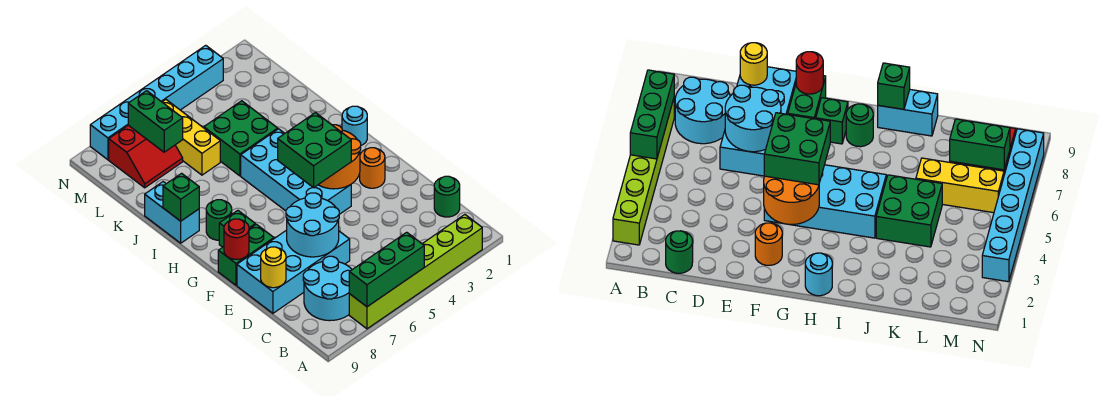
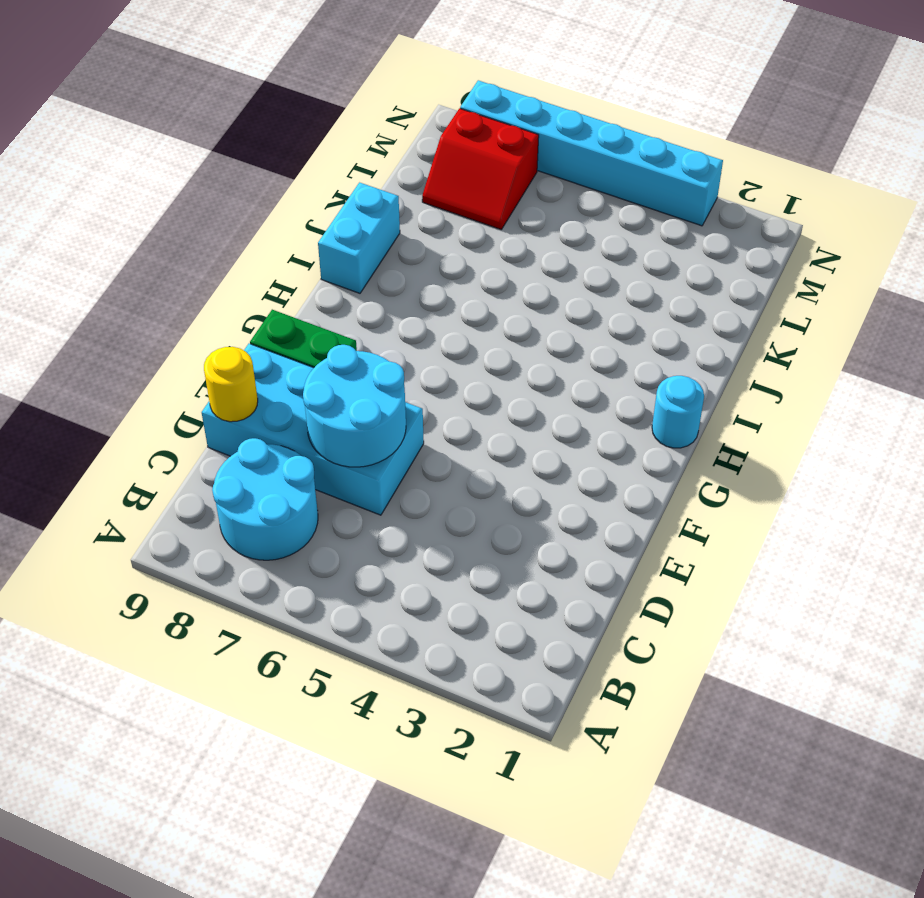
none -> lime brick A2:A7 level 1
none -> green round brick C1 level 1
none -> orange round brick F2 level 1

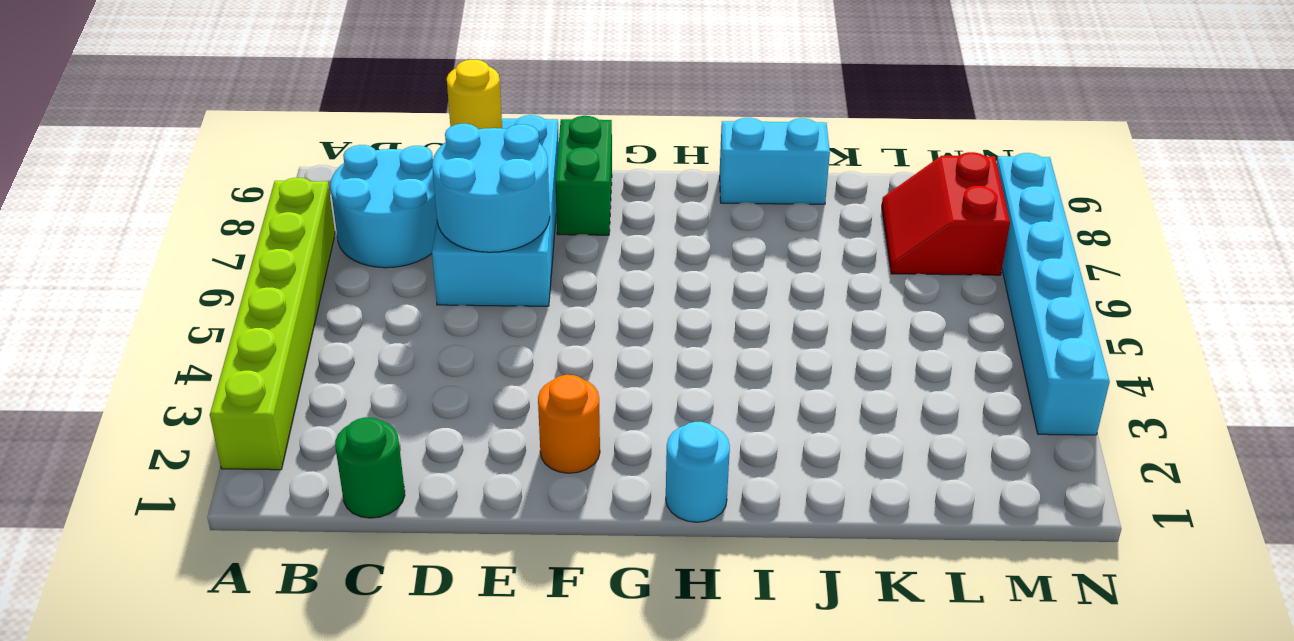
none -> cyan brick F4:I5 level 1
none -> green brick G8 level 1
none -> green round brick H8 level 1

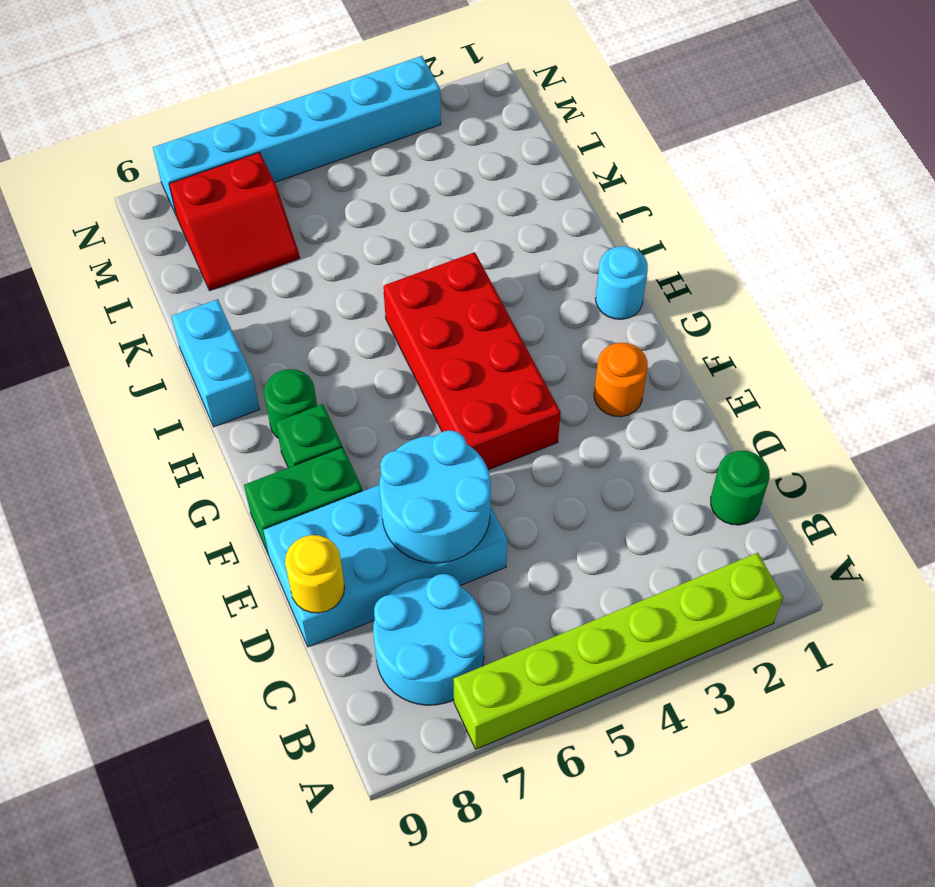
red brick F4:I5 level 1 -> cyan brick F4:I5 level 1
none -> green brick J4:K5 level 1
none -> yellow brick K6:M6 level 1
none -> green brick A5:A7 level 2

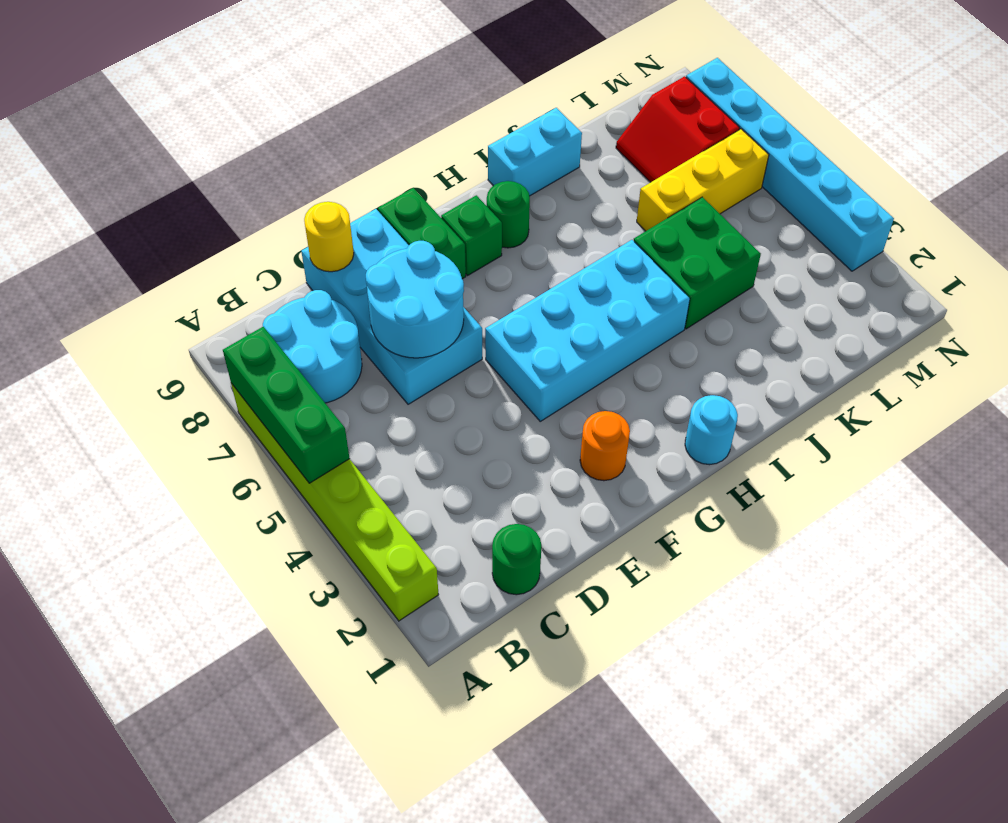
none -> orange round brick F3:G4 level 2
none -> red round brick F9 level 2
none -> green brick I9 level 2

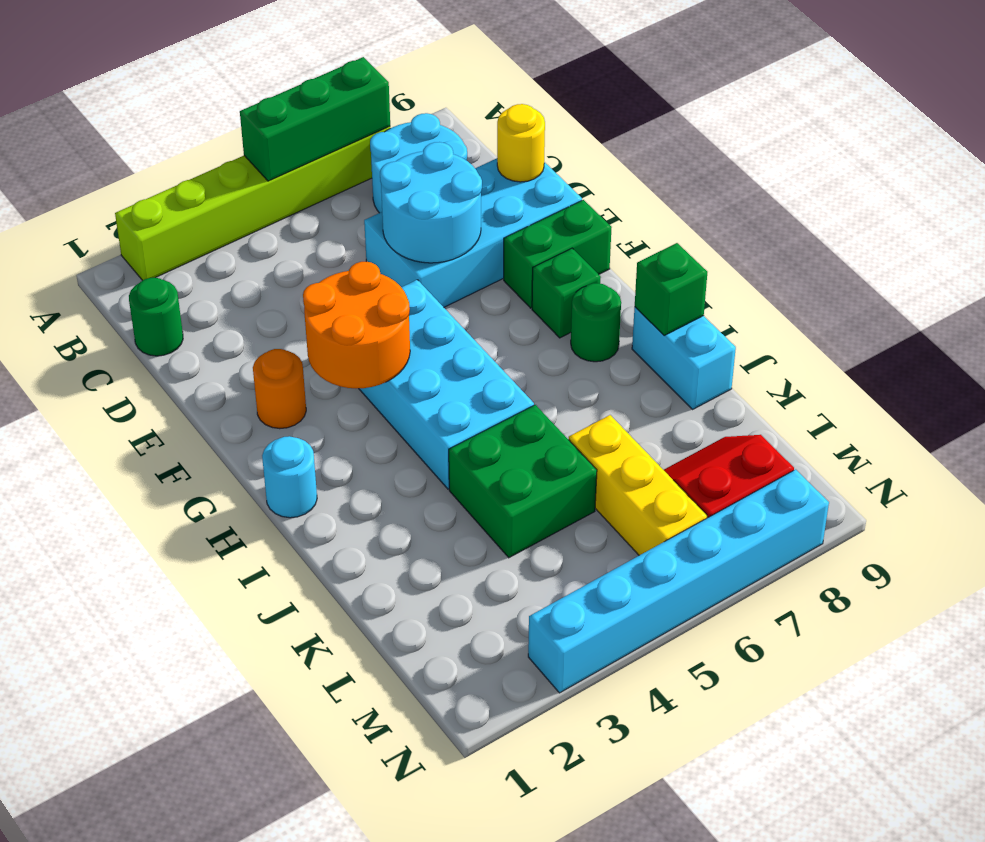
none -> red round brick F9 level 2
none -> green brick L7:M7 level 2
none -> green brick F4:G5 level 3

